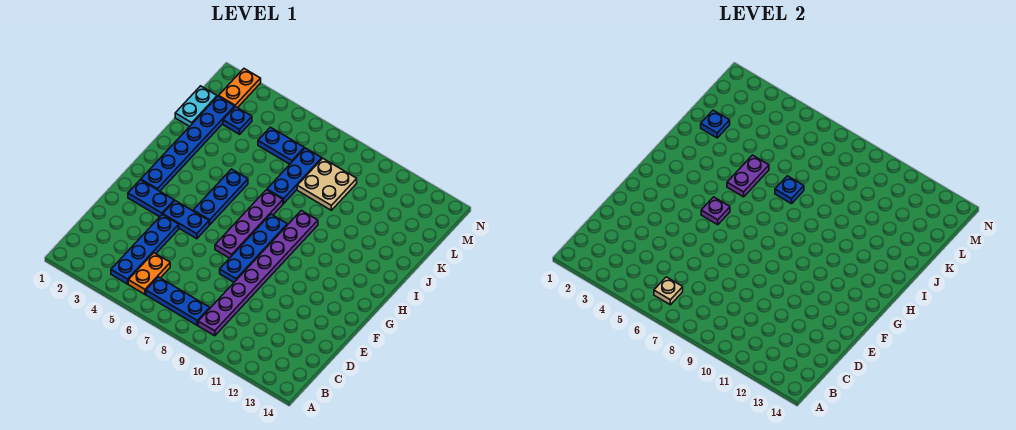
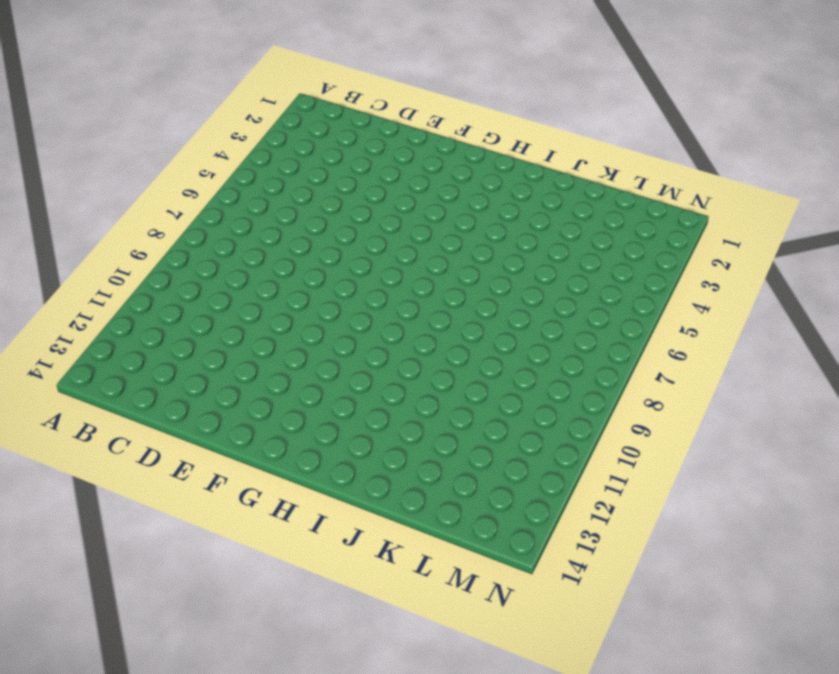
none -> blue plate B4:E4 level 1
none -> orange plate B5:C5 level 1
none -> blue plate B6:B8 level 1

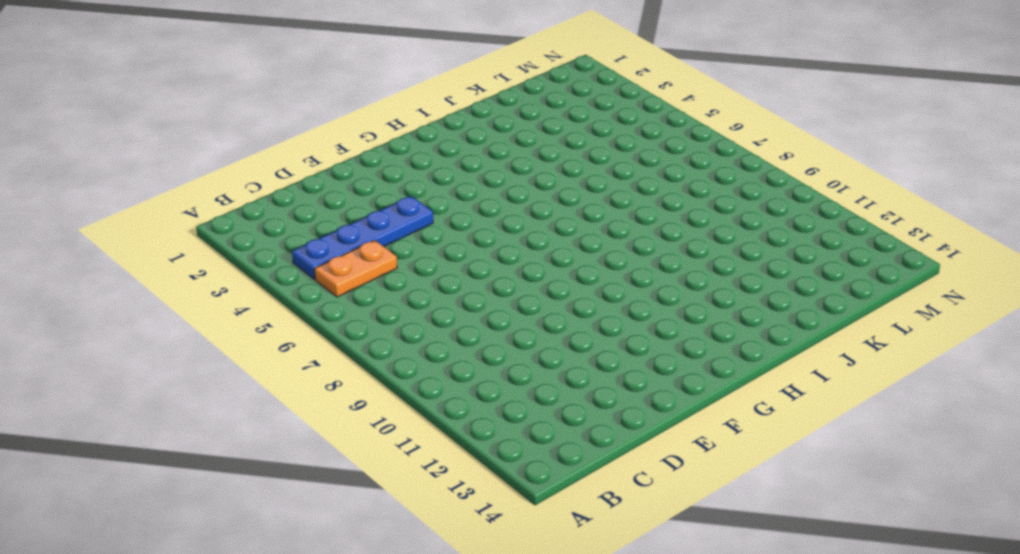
none -> blue plate B6:B8 level 1
none -> purple plate B9:I9 level 1
none -> blue plate E8:H8 level 1

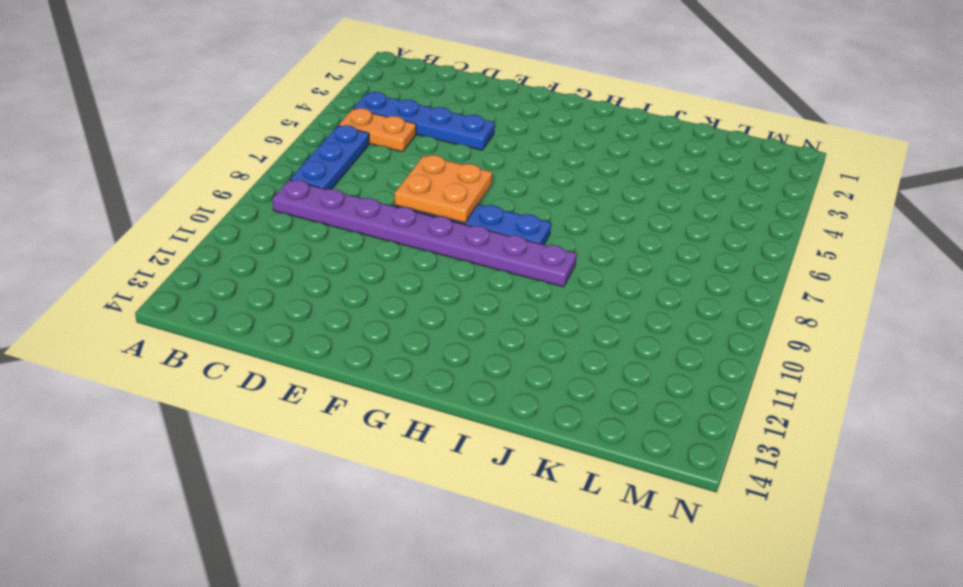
orange plate E7:F8 level 2 -> none
none -> blue plate F2:F3 level 1
none -> blue plate F4:F5 level 1
none -> purple plate F7:I7 level 1

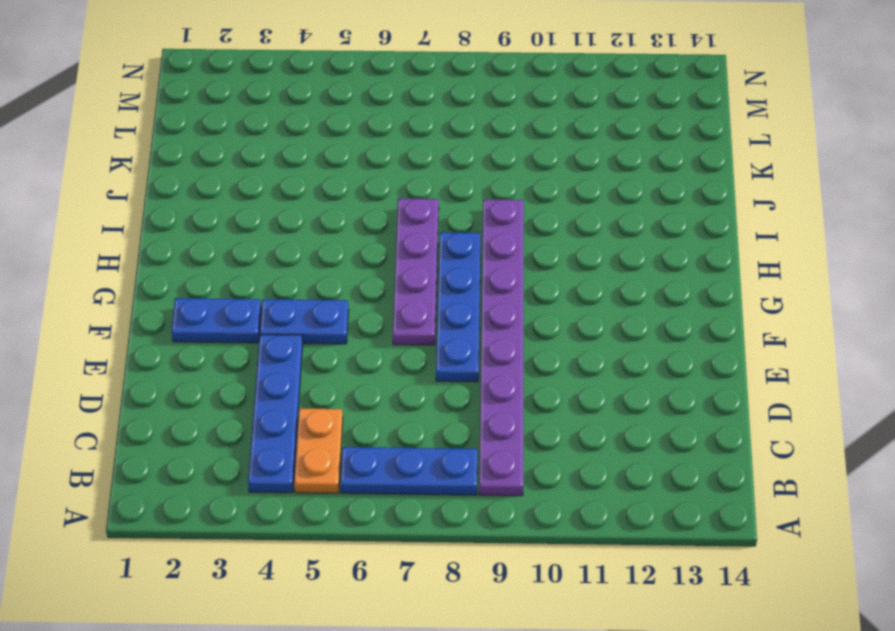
none -> blue plate G2:L2 level 1
none -> blue plate G5:I5 level 1
none -> blue plate J7:L7 level 1

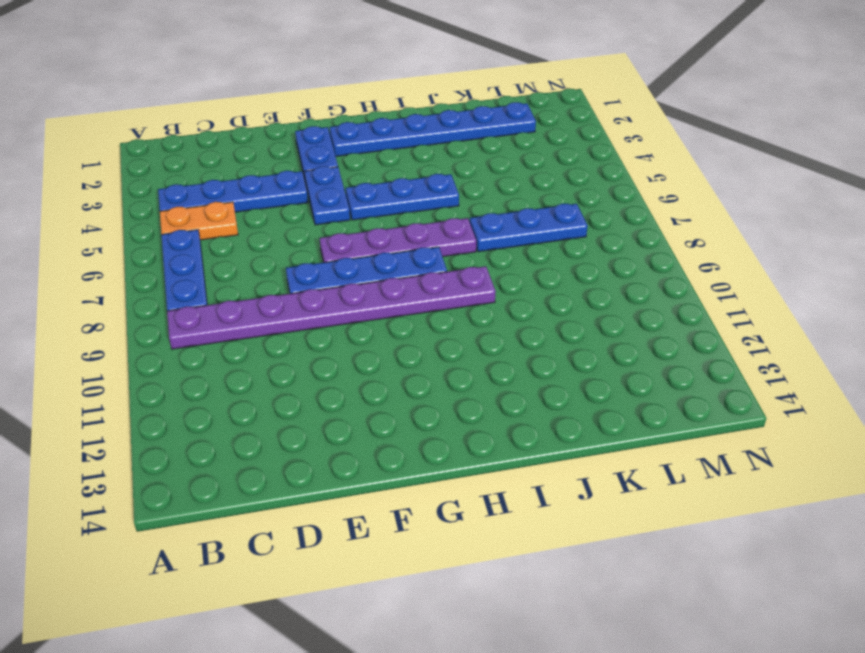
none -> cyan plate K1:L1 level 1
none -> tan plate K8:L9 level 1
none -> blue plate L3 level 1

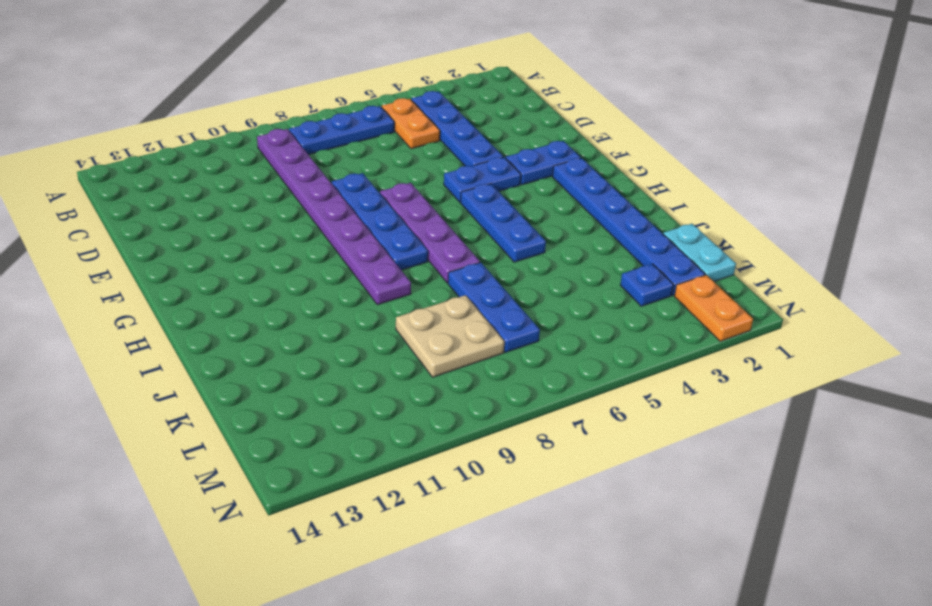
none -> blue plate L5:L6 level 1
none -> tan plate B6 level 2
none -> purple plate G5 level 2

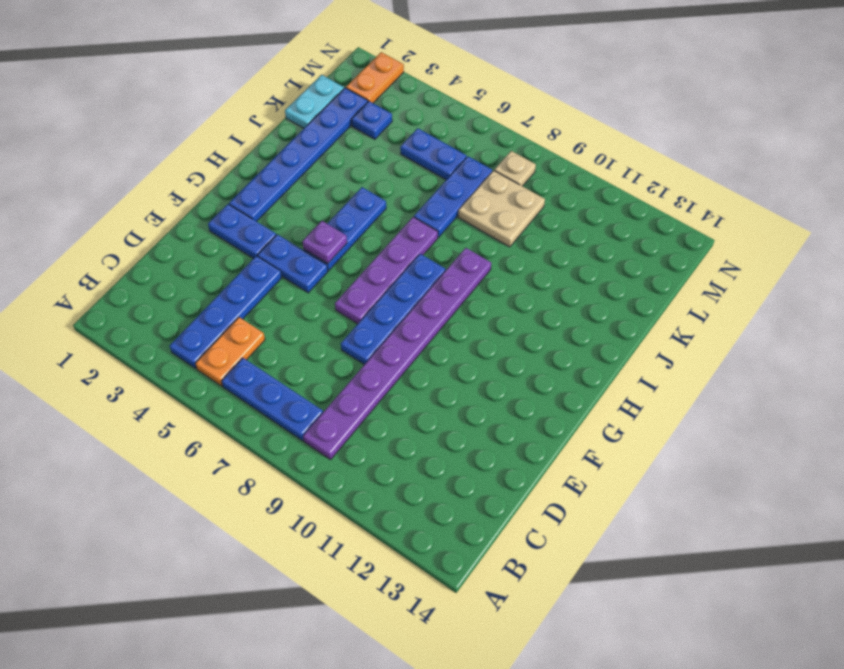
tan plate M8 level 1 -> tan plate B6 level 2
none -> purple plate I5:J5 level 2
none -> blue plate J7 level 2
none -> blue plate K2 level 2

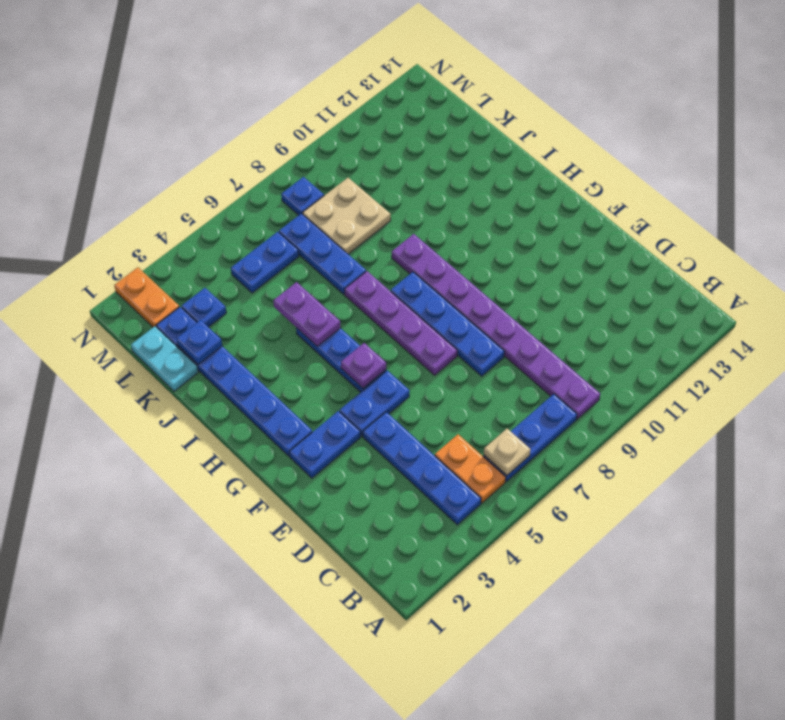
blue plate M8 level 1 -> blue plate J7 level 2

